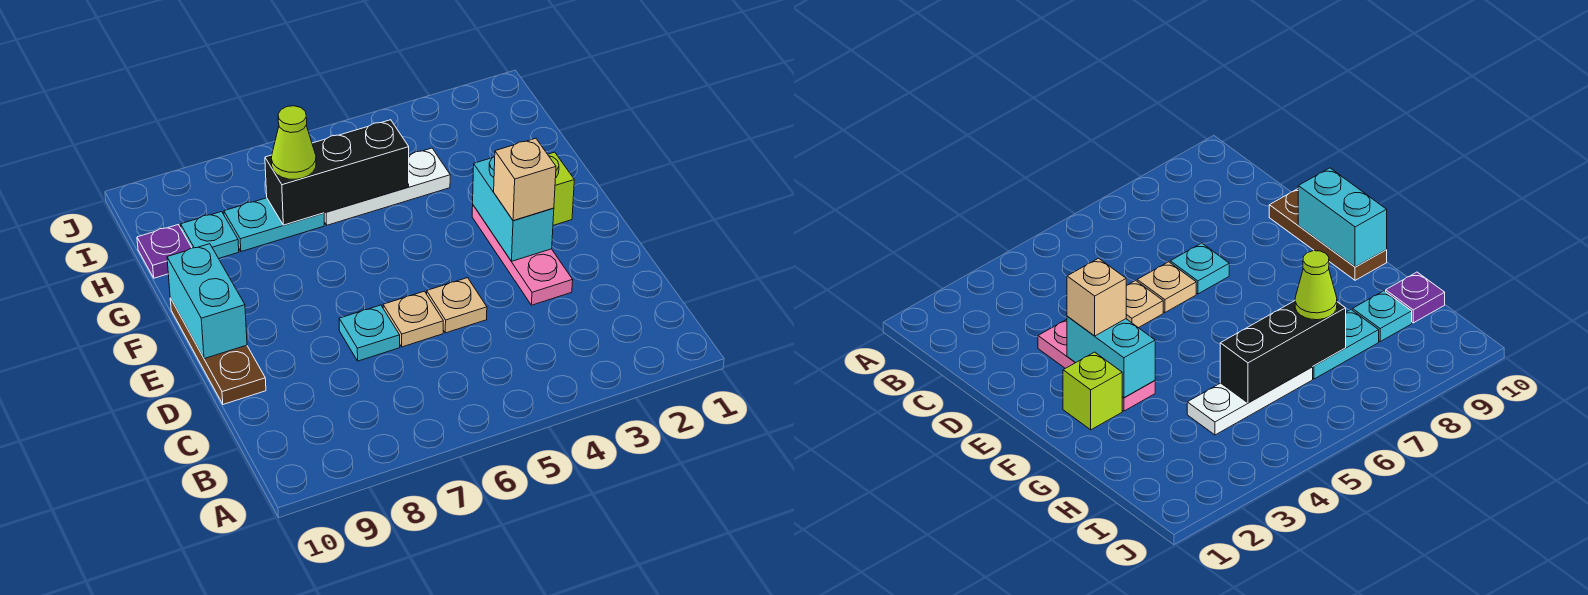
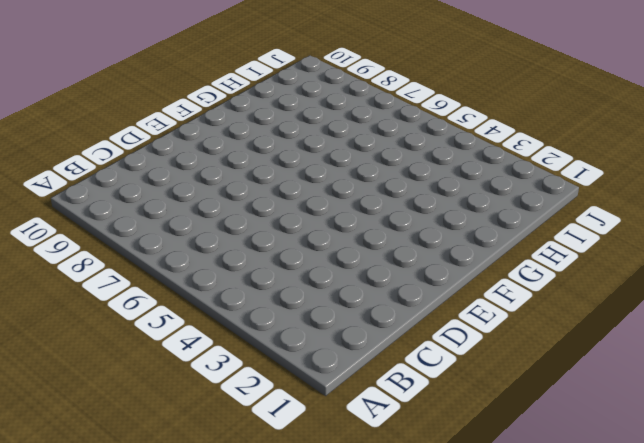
none -> pink plate D3:F3 level 1
none -> tan plate D5 level 1
none -> tan plate D6 level 1

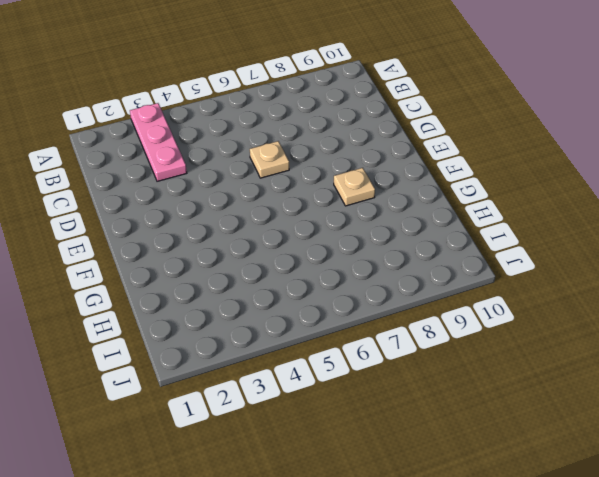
pink plate A3:C3 level 1 -> pink plate D3:F3 level 1
tan plate F8 level 1 -> tan plate D5 level 1
none -> cyan plate D7 level 1
none -> brown plate D10:F10 level 1
none -> lime brick F2 level 1

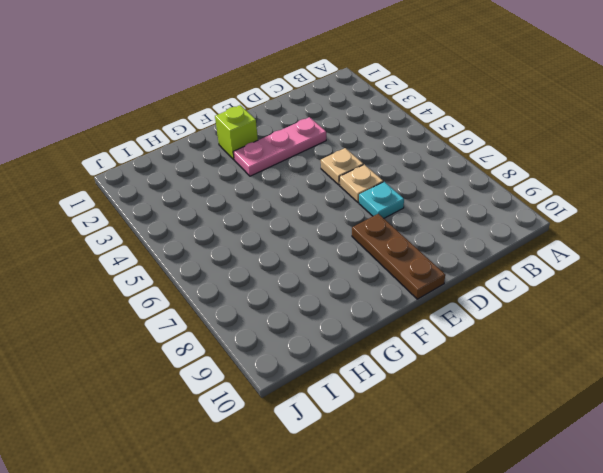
brown plate E8:E10 level 1 -> brown plate D10:F10 level 1
none -> white plate H4:H6 level 1
none -> cyan plate H7:H8 level 1
none -> cyan plate H9 level 1

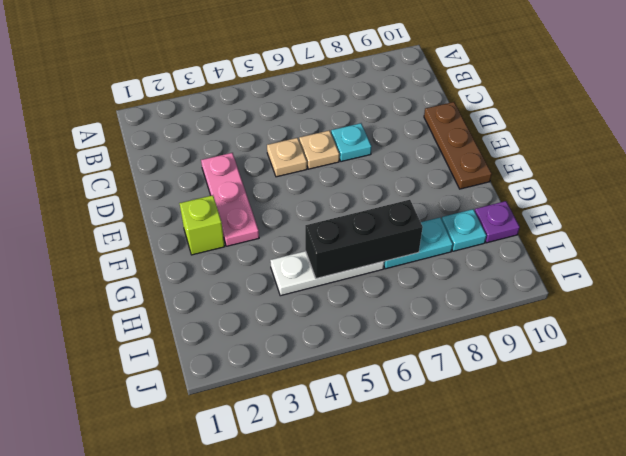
none -> cyan brick E3:F3 level 2
none -> cyan brick E10:F10 level 2
none -> tan brick E3 level 3

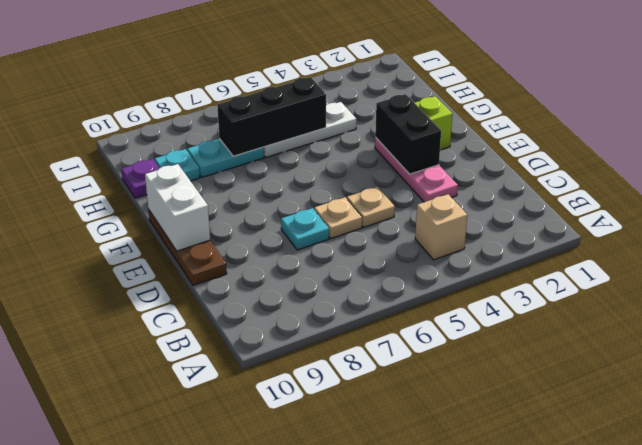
tan brick B4 level 1 -> tan brick E3 level 3
black brick E3:F3 level 2 -> cyan brick E3:F3 level 2
white brick E10:F10 level 2 -> cyan brick E10:F10 level 2
none -> lime cone H7 level 3

